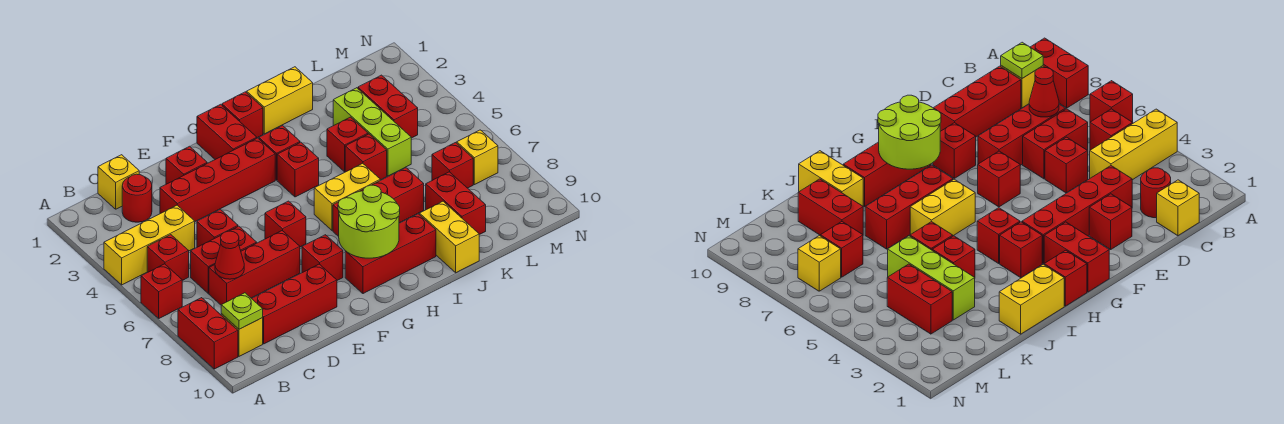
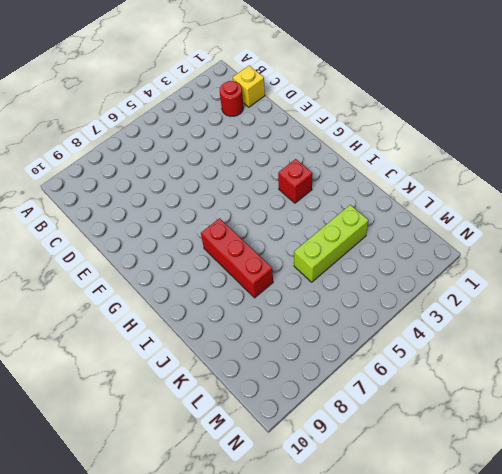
none -> yellow brick A4:C4 level 1
none -> red brick A6 level 1
none -> red brick A8:A9 level 1
none -> red brick B5 level 1

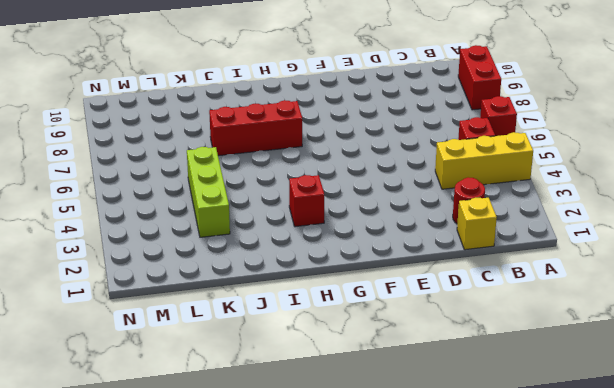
none -> yellow brick B9 level 1
none -> red brick C6:D6 level 1
none -> red brick C7:E7 level 1
none -> red brick C9:E9 level 1

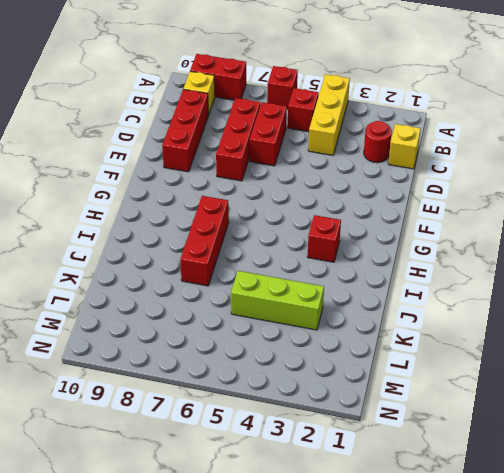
none -> red brick D3:G3 level 1
none -> red brick D5 level 1
none -> red brick E2 level 1
none -> red brick F6 level 1

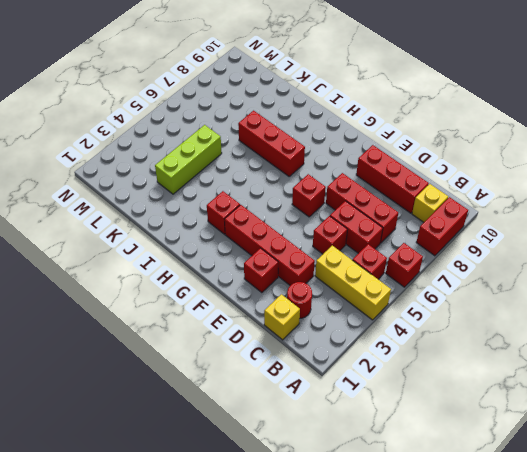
none -> red brick F8 level 1
none -> red brick G1:G2 level 1
none -> red brick G9:I9 level 1
none -> red brick H1 level 1

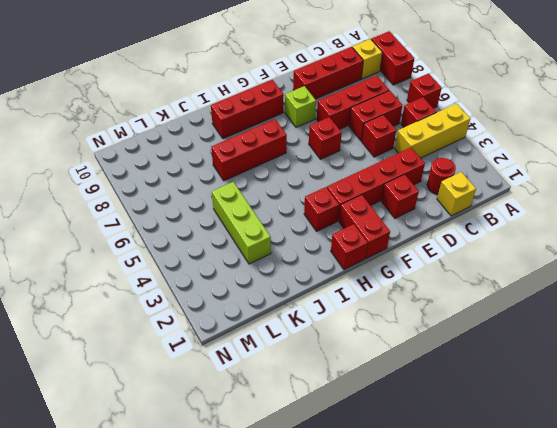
lime brick F8 level 1 -> red brick F8 level 1
none -> red brick H4 level 1
none -> yellow brick H6:I6 level 1
none -> yellow brick I1:J1 level 1
none -> red brick J4 level 1

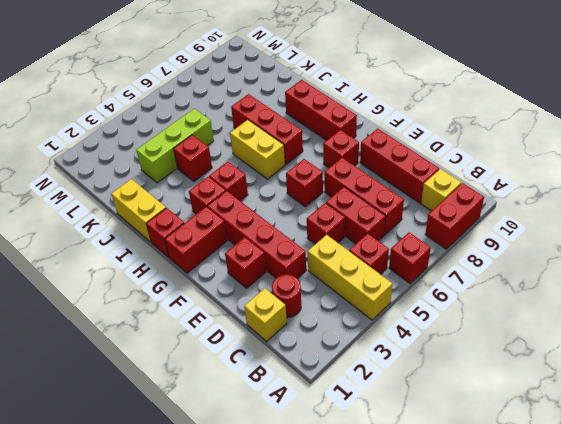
none -> red brick J5 level 1
none -> yellow brick J9:J10 level 1
none -> red brick K8:K9 level 1
none -> red brick L3:L4 level 1

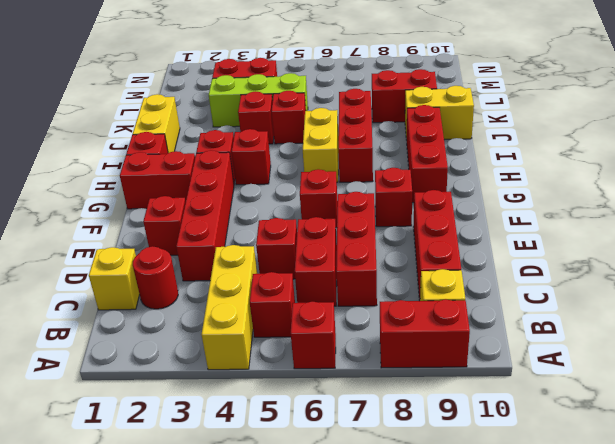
none -> red brick L7 level 1
none -> yellow brick M7 level 1
none -> lime plate B9 level 2
none -> red cone C7 level 2

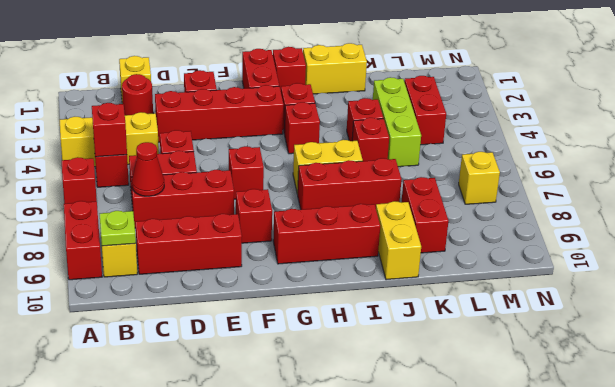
red brick B5 level 2 -> red brick L7 level 1
none -> lime round brick G8:H9 level 2

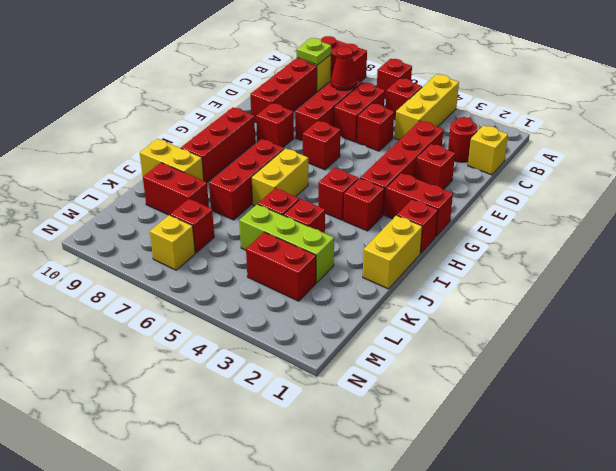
none -> lime round brick G8:H9 level 2

